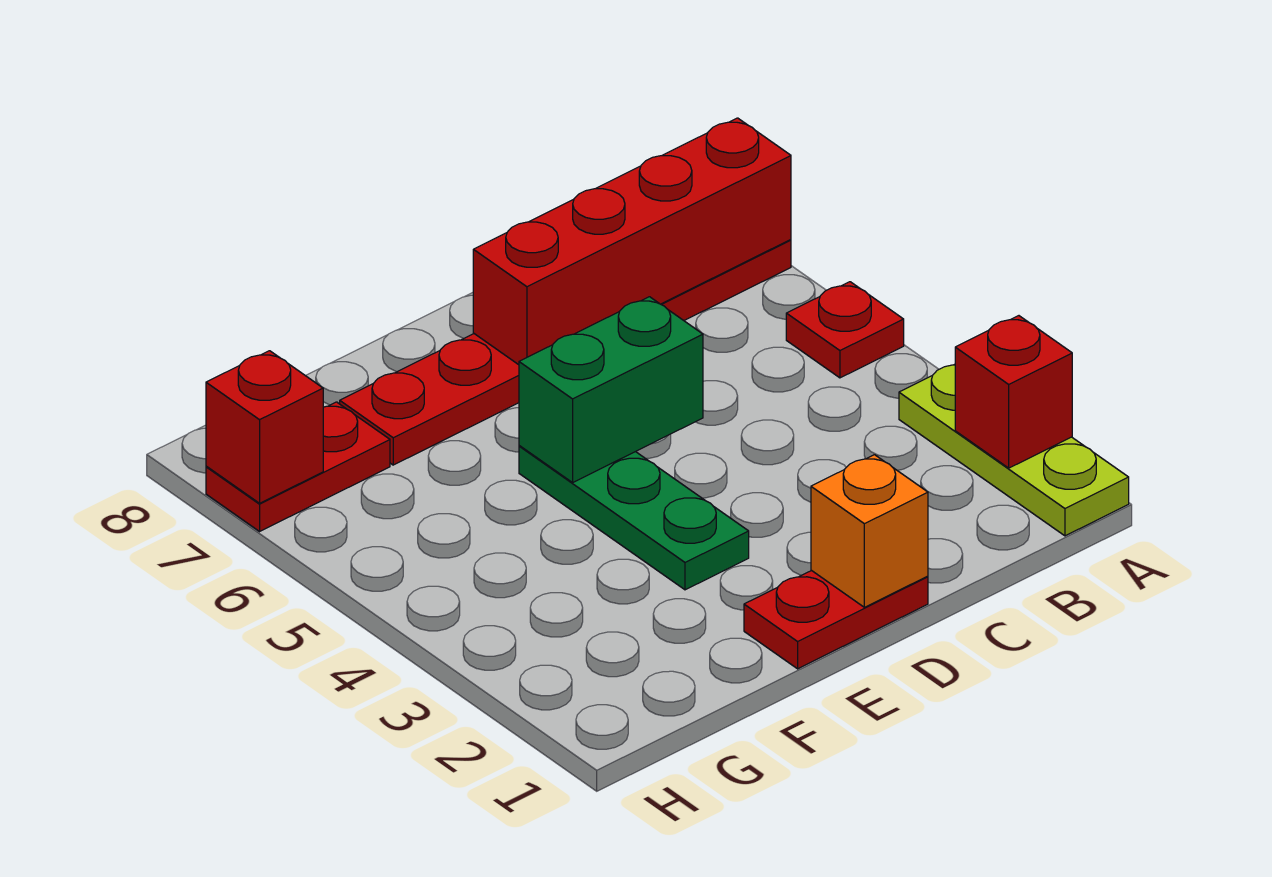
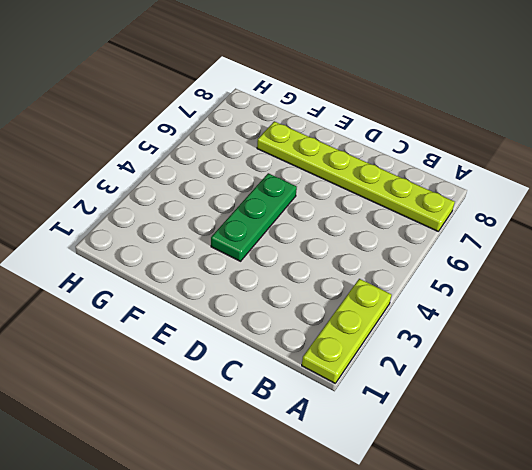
lime plate A7:F7 level 1 -> red plate A7:F7 level 1
none -> red plate A5 level 1
none -> red plate D1:E1 level 1

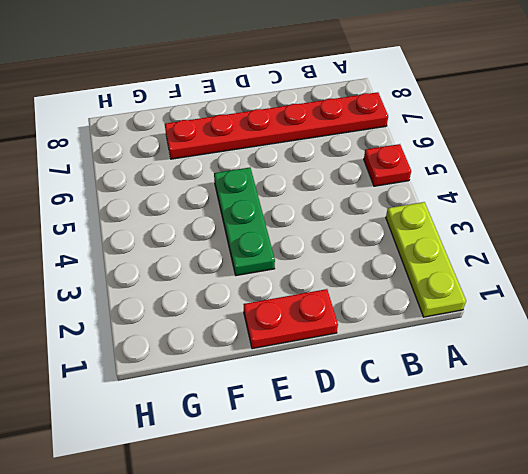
none -> red plate G7:H7 level 1
none -> red brick A2 level 2

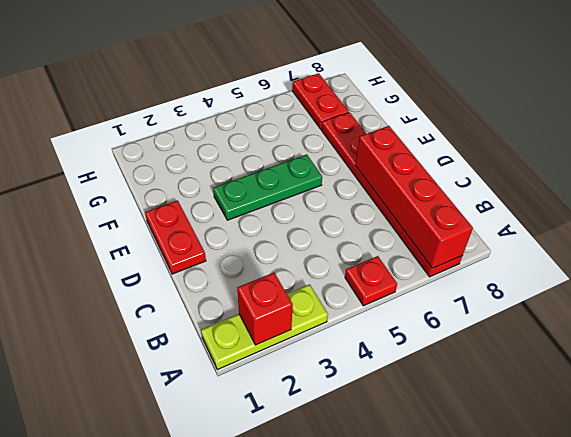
none -> orange brick D1 level 2
none -> green brick D5:E5 level 2

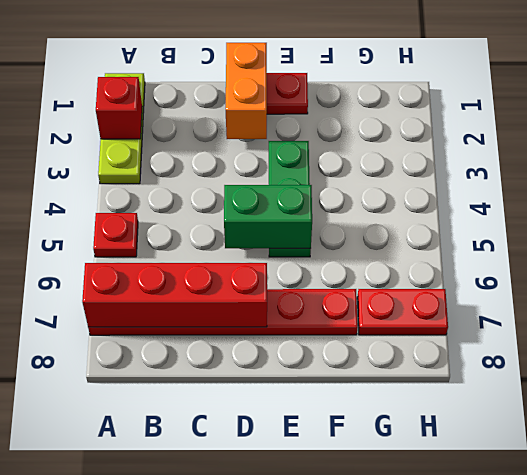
orange brick D1:D2 level 2 -> orange brick D1 level 2
none -> red brick H7 level 2

